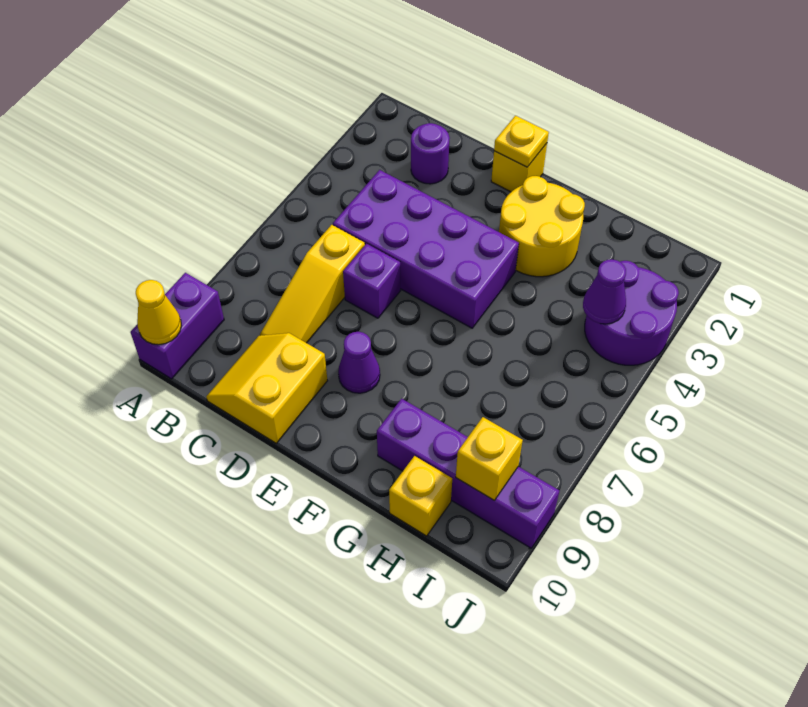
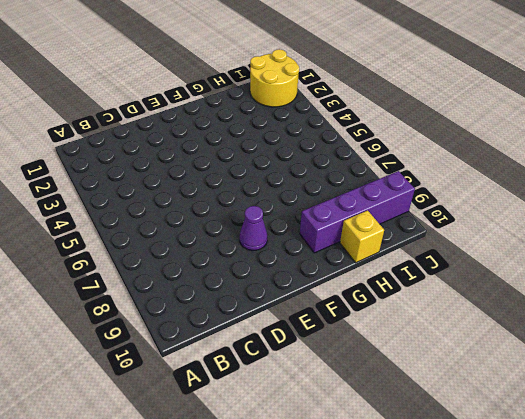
yellow round brick I1:J2 level 1 -> yellow round brick F2:G3 level 1
none -> purple brick A9:A10 level 1
none -> purple round brick C2 level 1
none -> purple brick C4:F5 level 1

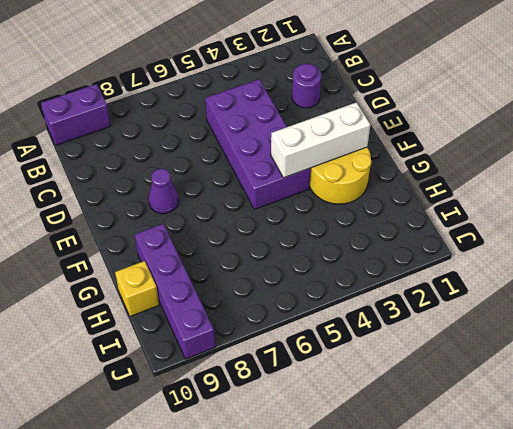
white brick F2:F4 level 2 -> none
none -> yellow slope C6:C8 level 1 top 6
none -> yellow slope C9:D10 level 1 top D
none -> purple brick D6 level 1

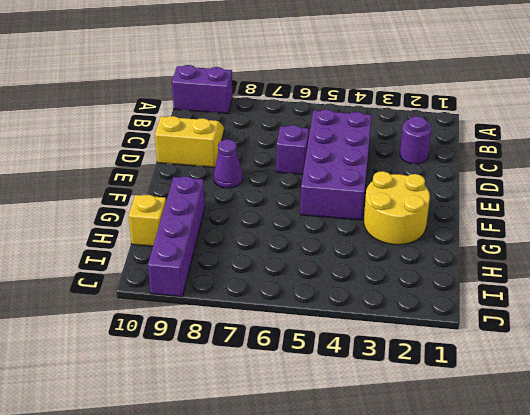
none -> yellow slope C6:C8 level 1 top 6
none -> yellow brick E1 level 1
none -> purple round brick I3:J4 level 1

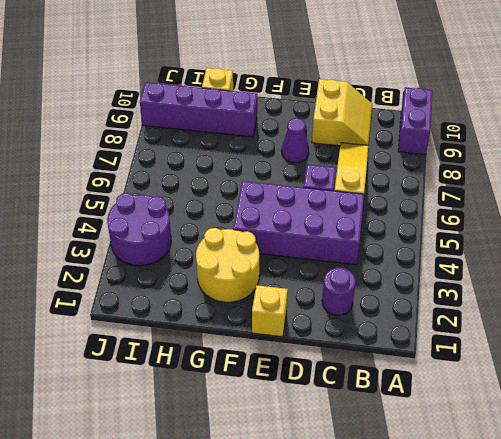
none -> yellow cone A10 level 2
none -> yellow plate E1 level 2
none -> purple cone I4 level 2

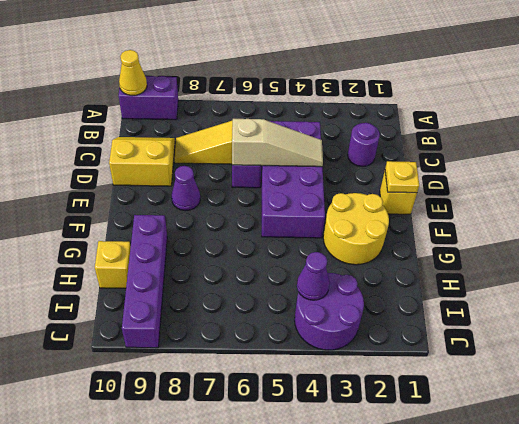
tan slope D4:D6 level 2 top 6 -> none
none -> yellow brick I9 level 2

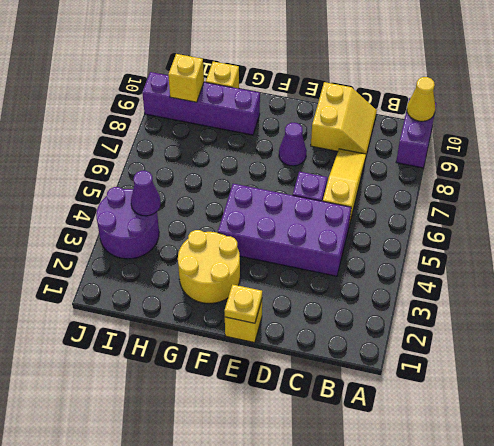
none -> purple round brick C2 level 1

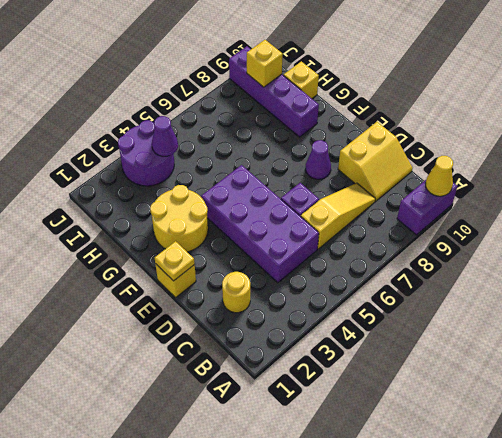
yellow round brick C2 level 1 -> purple round brick C2 level 1

